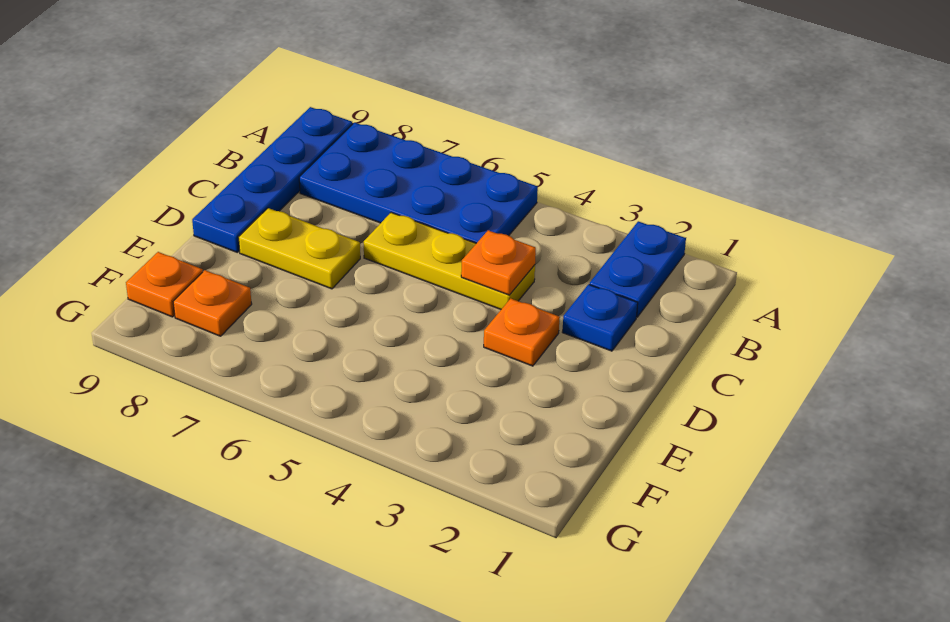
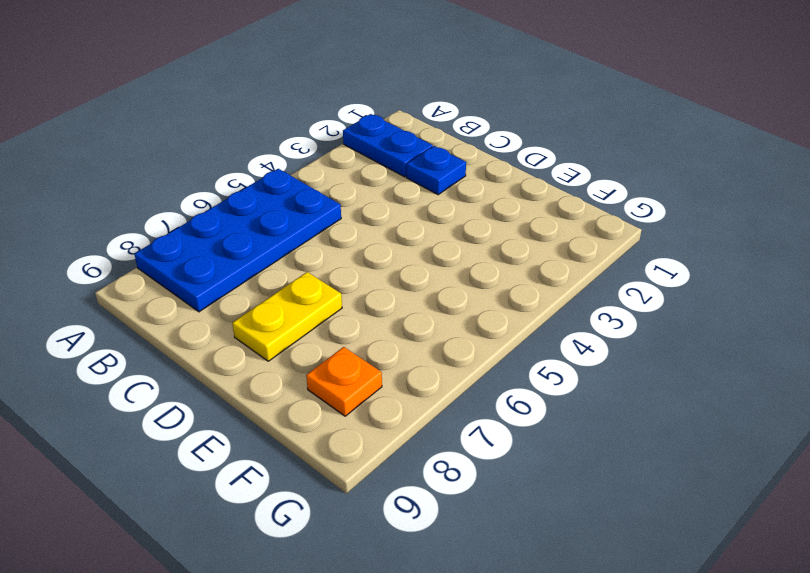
none -> blue plate A9:D9 level 1
none -> yellow plate C4:C6 level 1

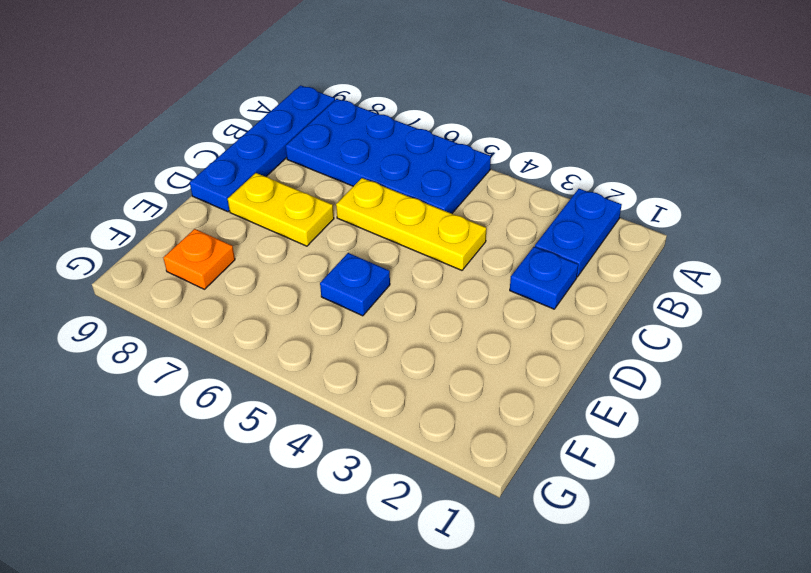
blue plate E5 level 1 -> none
none -> orange plate D3 level 1
none -> orange plate F9 level 1

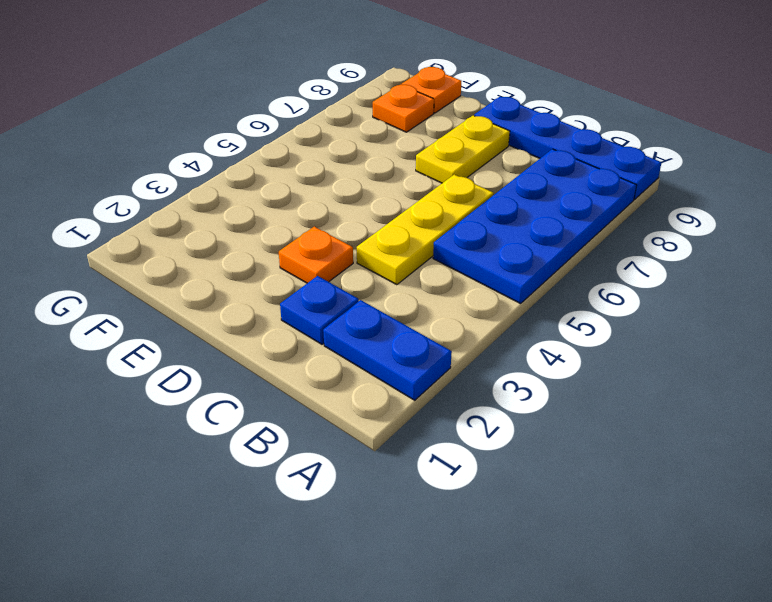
none -> orange plate C4 level 2

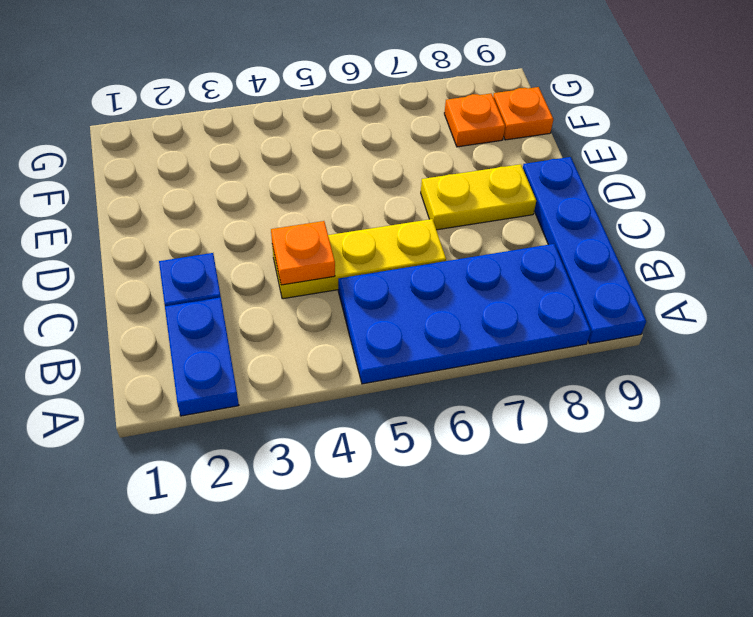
none -> orange plate D3 level 1

